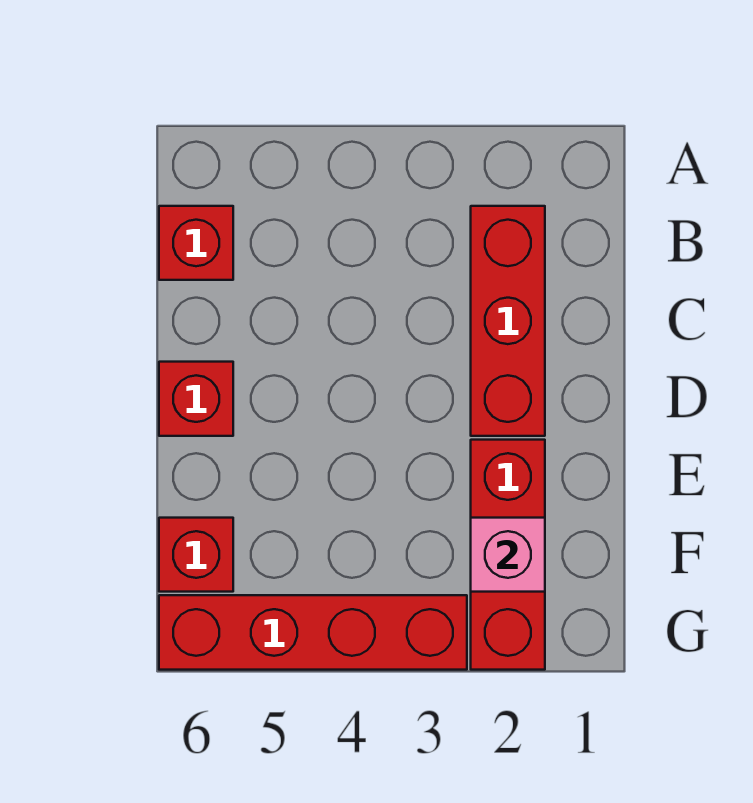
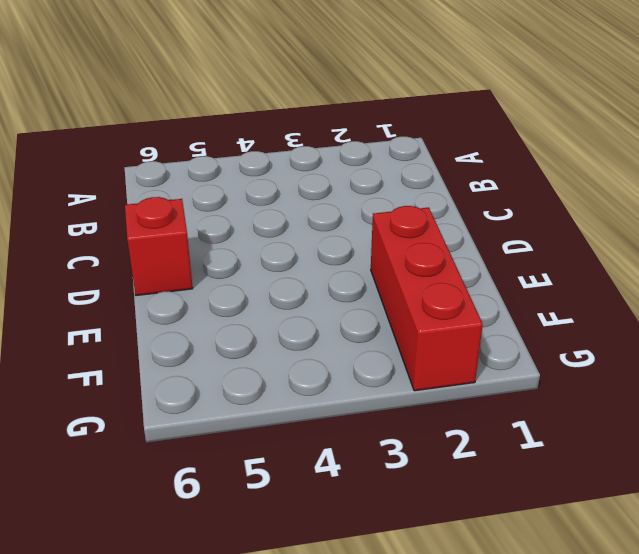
none -> red brick B2:D2 level 1
none -> red brick B6 level 1

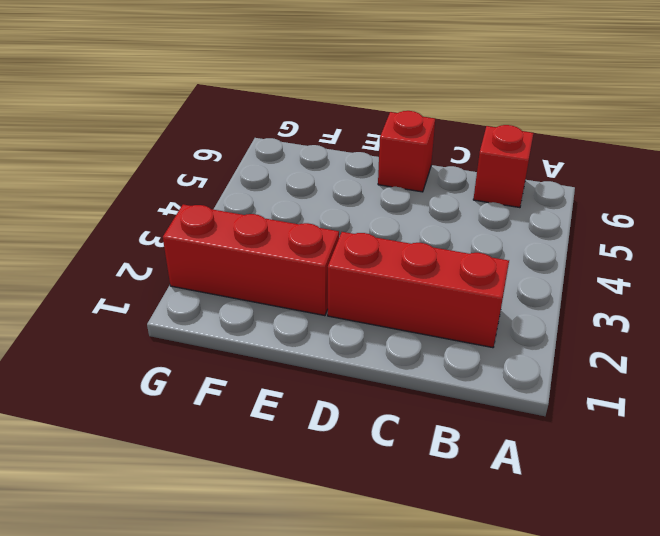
none -> red brick F6 level 1
none -> red brick G3:G6 level 1

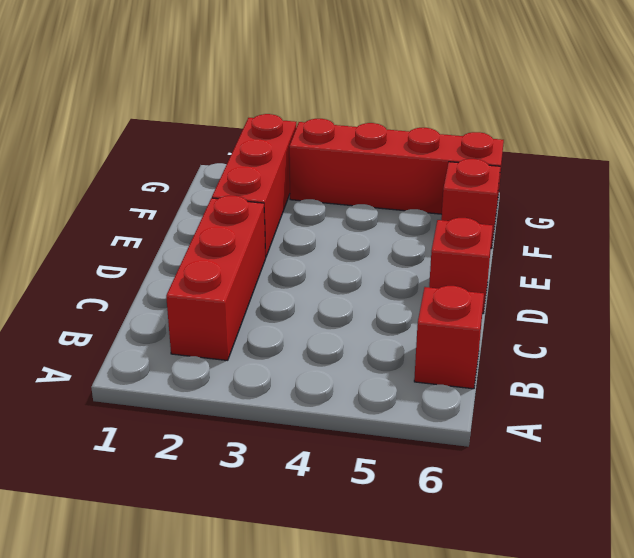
none -> pink brick F2 level 2

